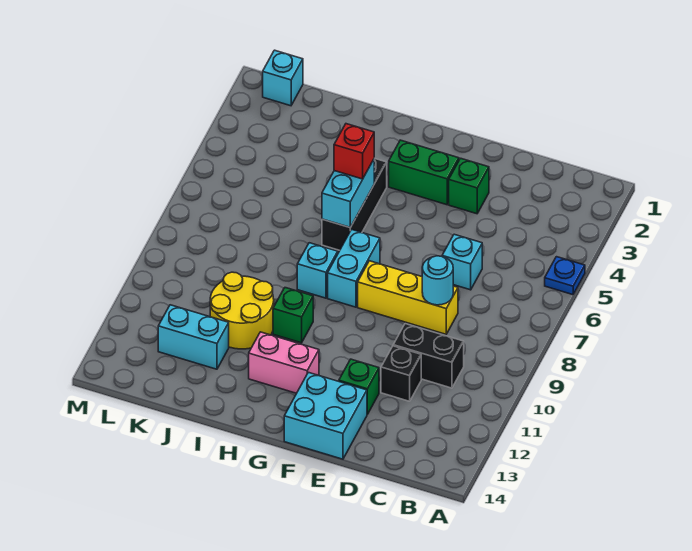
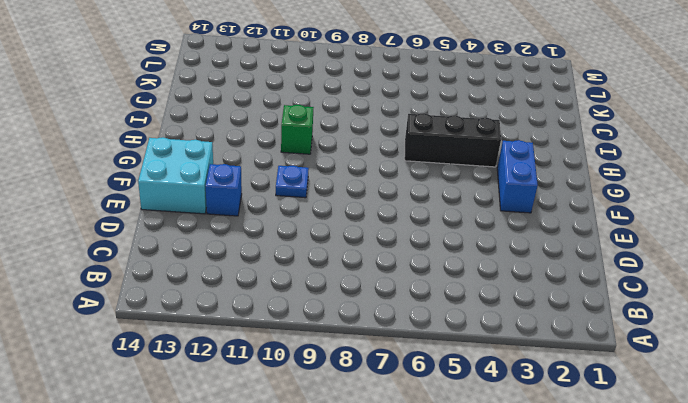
blue brick E12 level 1 -> green brick E12 level 1
blue brick F3:G3 level 1 -> green brick F3:G3 level 1
blue plate F10 level 1 -> blue plate A5 level 1
none -> black brick C10:D10 level 1
none -> cyan brick D6 level 1
none -> yellow brick D8:F8 level 1

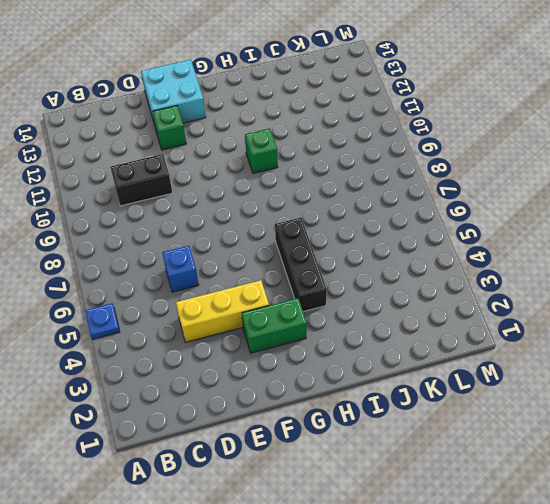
yellow brick D4:F4 level 1 -> yellow brick D8:F8 level 1
blue brick D6 level 1 -> cyan brick D6 level 1
none -> black brick D11 level 1
none -> green brick E3 level 1
none -> cyan brick G7:G8 level 1

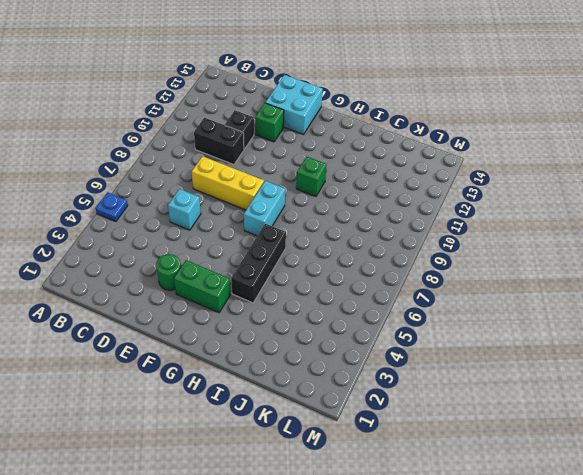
green round brick E3 level 1 -> green brick E3 level 1
none -> pink brick G12:H12 level 1
none -> cyan brick H8 level 1
none -> yellow round brick I10:J11 level 1

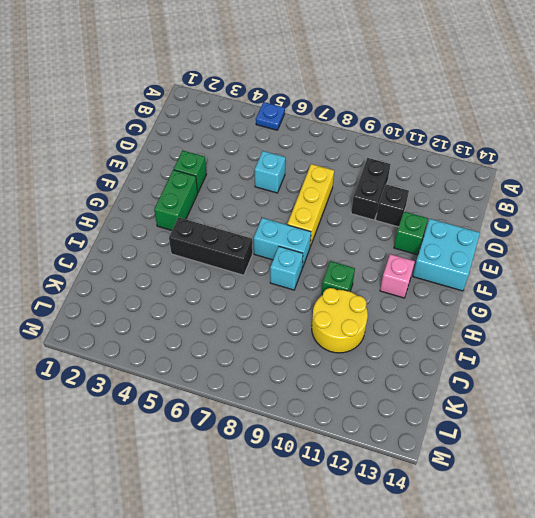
pink brick G12 level 1 -> pink brick G12:H12 level 1
none -> cyan brick J12:K12 level 1
none -> cyan brick L1 level 1
none -> cyan round brick D8 level 2

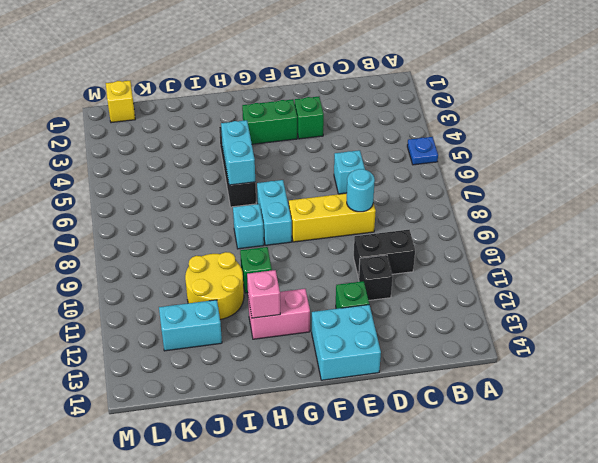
pink brick H12 level 2 -> none
yellow brick L1 level 1 -> cyan brick L1 level 1
none -> red brick H5 level 3

